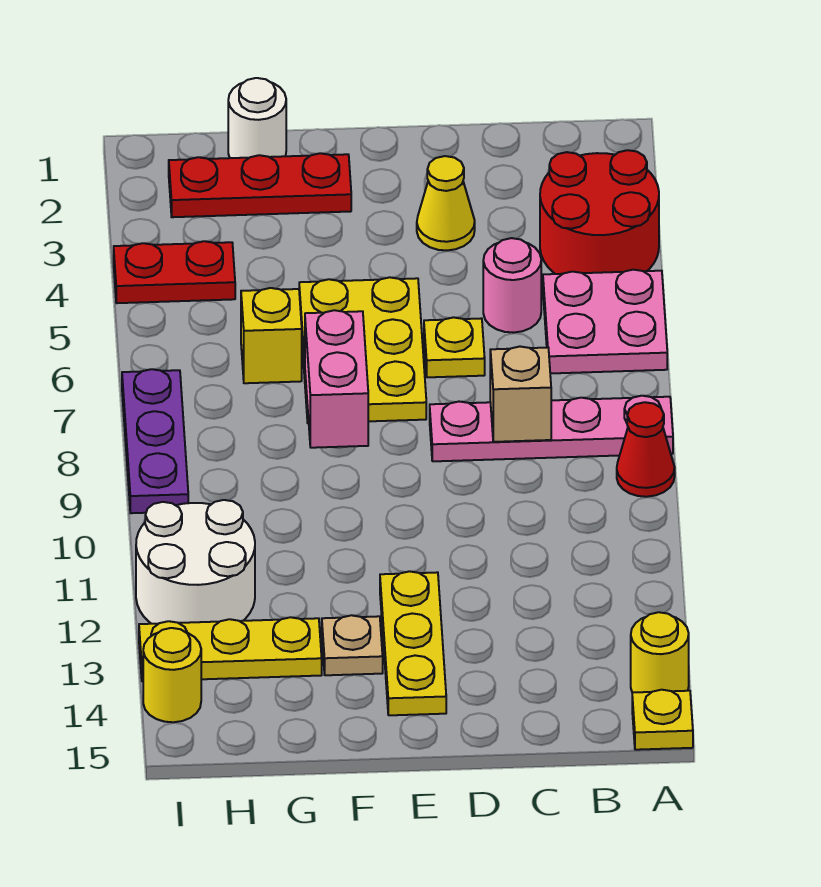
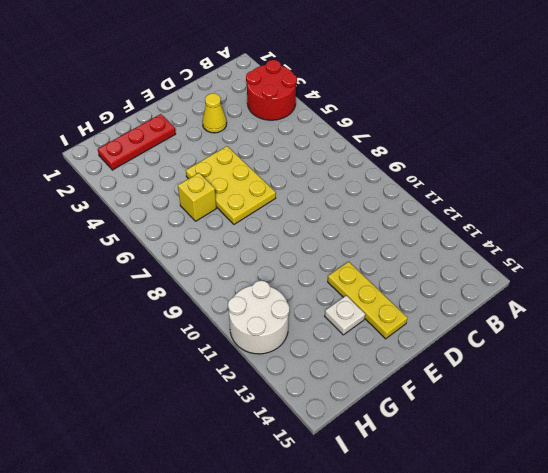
white plate F13 level 1 -> tan plate F13 level 1
none -> pink plate A5:B6 level 1
none -> pink plate A8:D8 level 1
none -> red cone A9 level 1

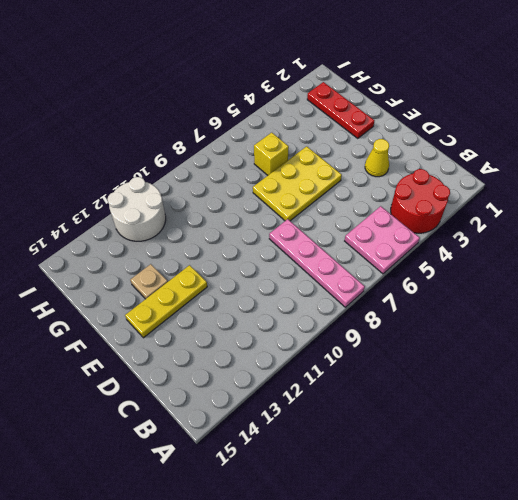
none -> red cone A9 level 1
none -> yellow round brick A14 level 1
none -> yellow plate A15 level 1

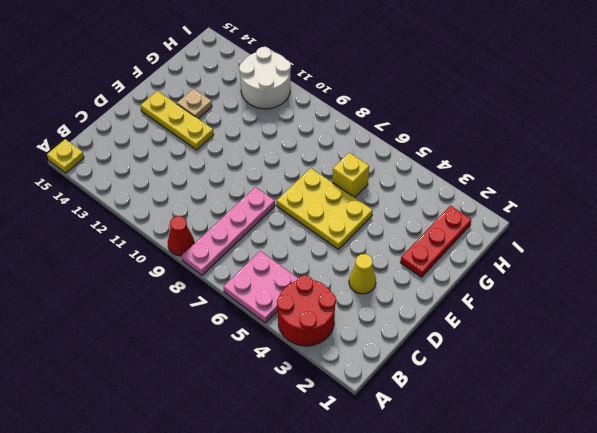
none -> yellow round brick A14 level 1
none -> pink round brick C5 level 1
none -> yellow plate D6 level 1

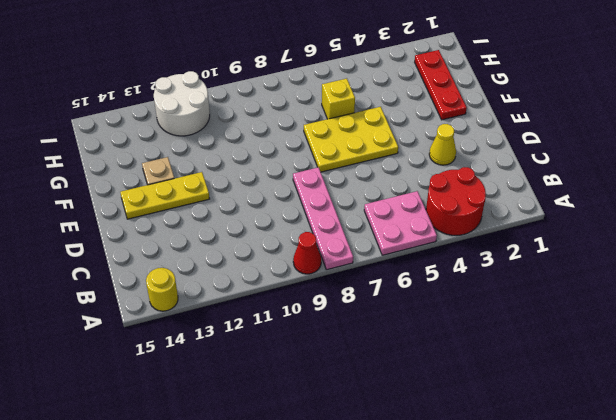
none -> yellow plate A15 level 1
none -> pink round brick C5 level 1
none -> yellow plate D6 level 1

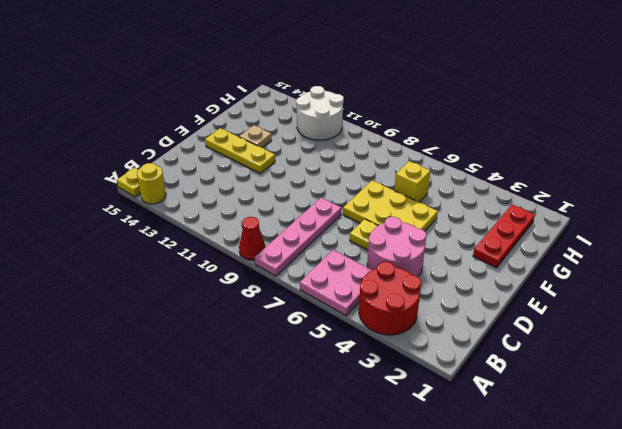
pink round brick C4:D5 level 1 -> pink round brick C5 level 1
none -> yellow cone D3 level 1
none -> white round brick G1 level 1
none -> yellow plate G13:I13 level 1

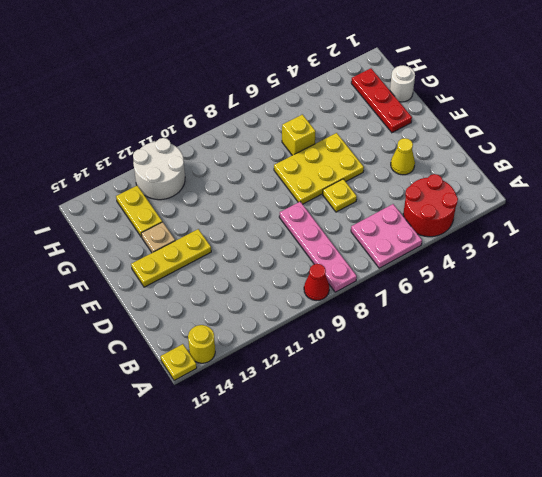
yellow plate G13:H13 level 1 -> yellow plate G13:I13 level 1
none -> pink round brick C5 level 1
none -> red plate H4:I4 level 1
none -> purple plate I7:I9 level 1

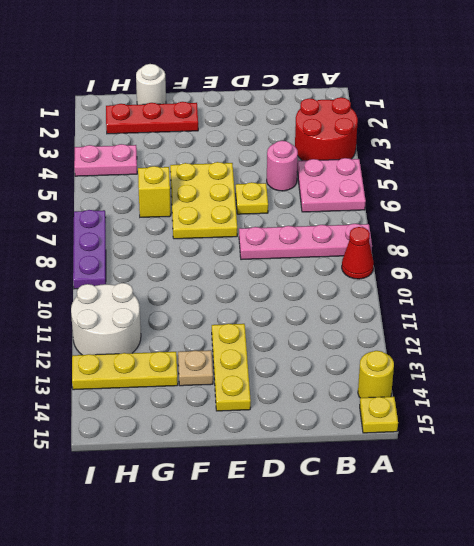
pink plate H4:I4 level 1 -> red plate H4:I4 level 1
none -> yellow cone D3 level 1
none -> yellow round brick I14 level 1
none -> tan brick C8 level 2

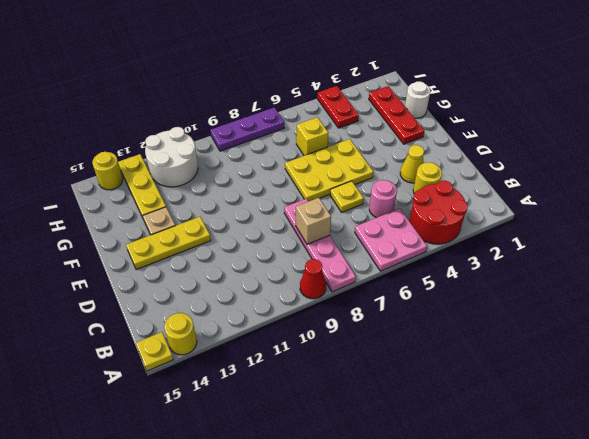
yellow round brick C3 level 1 -> none
none -> pink brick F7:F8 level 2

